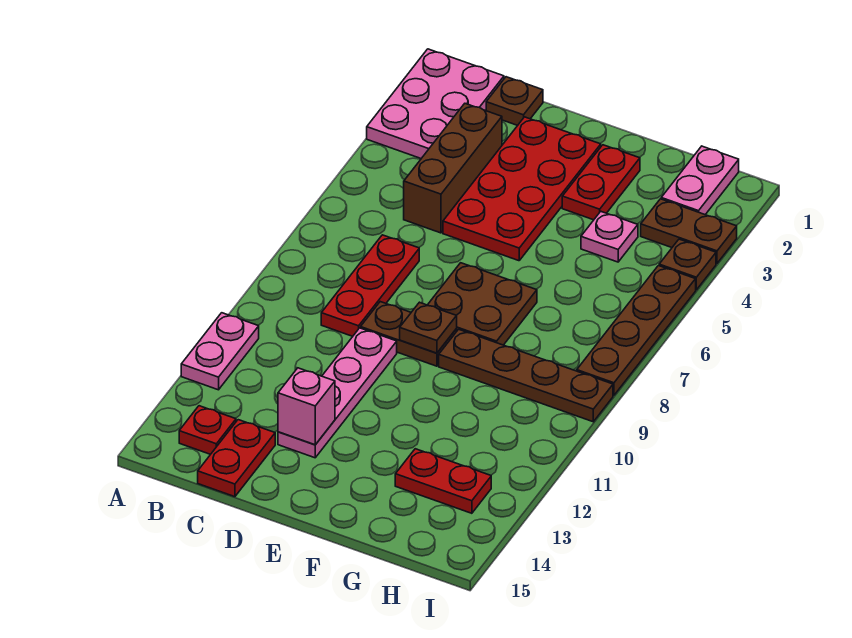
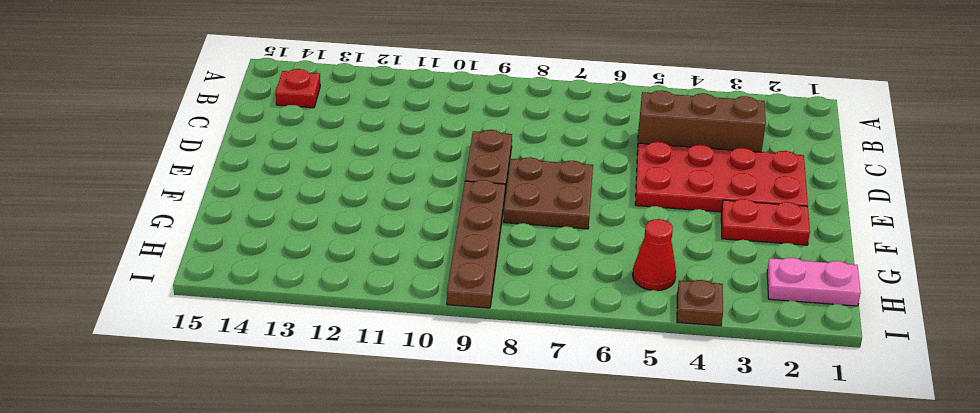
red cone H5 level 1 -> none
none -> pink plate A1:B3 level 1
none -> pink plate A11:A12 level 1
none -> brown plate C1 level 1

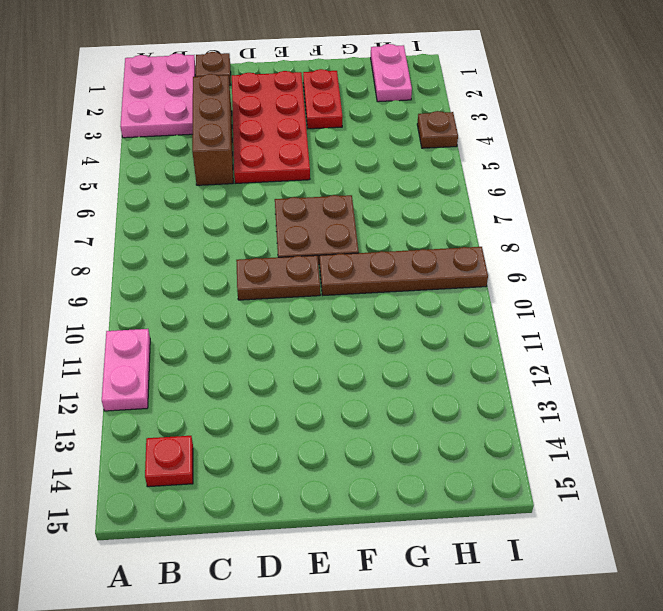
none -> red plate C7:C9 level 1
none -> red plate C14:C15 level 1
none -> pink plate D10:D13 level 1

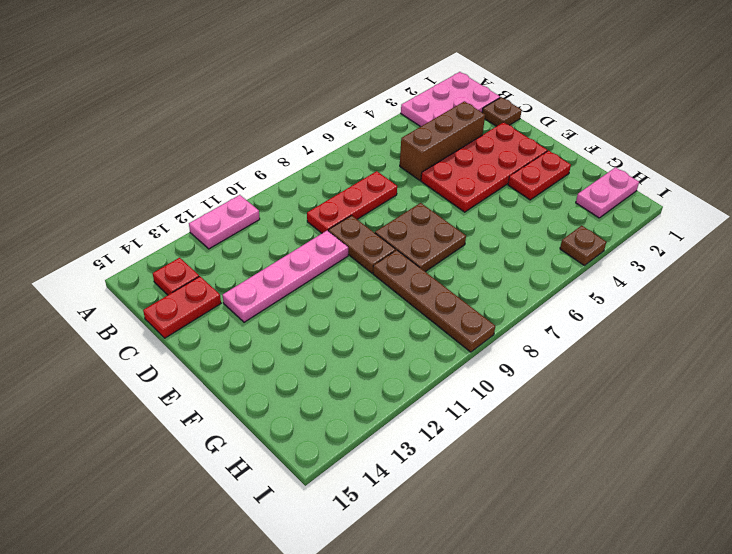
none -> pink plate G4 level 1
none -> red plate G13:H13 level 1
none -> brown plate H3:I3 level 1

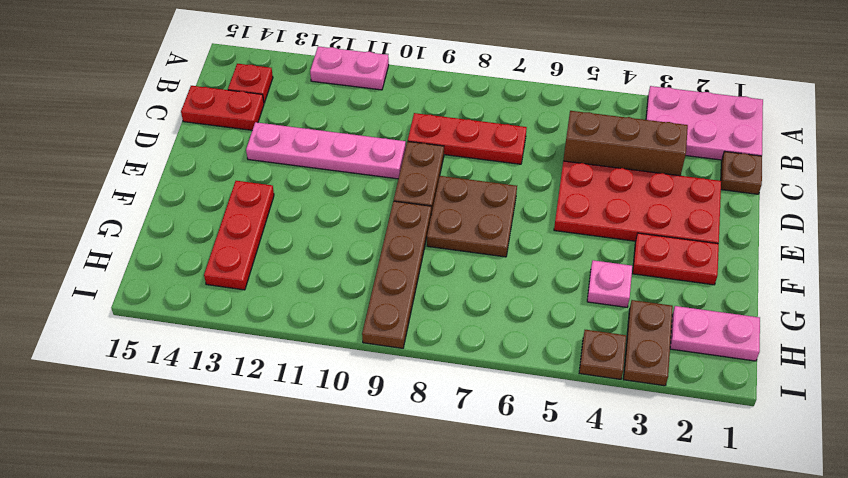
red plate F13:H13 level 1 -> red plate G13:H13 level 1
none -> brown plate I5:I8 level 1
none -> pink brick D13 level 2
none -> brown plate E9 level 2

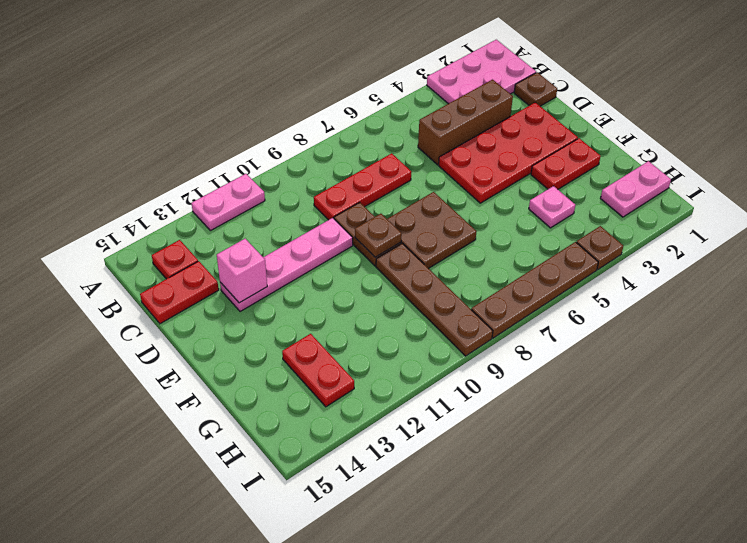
none -> brown plate H3:I3 level 1

